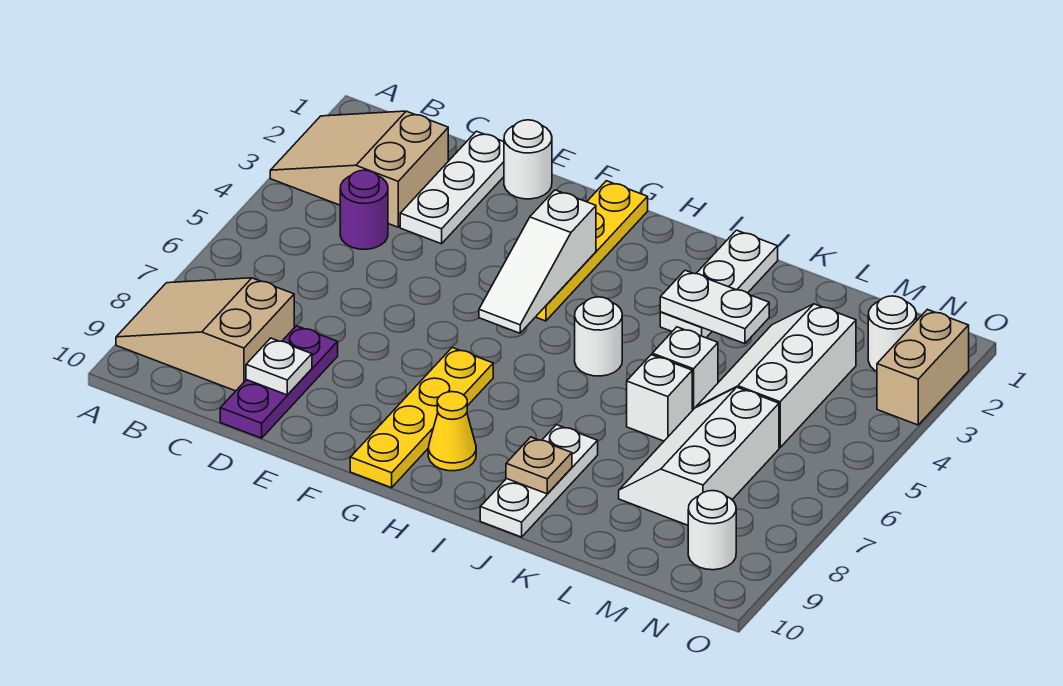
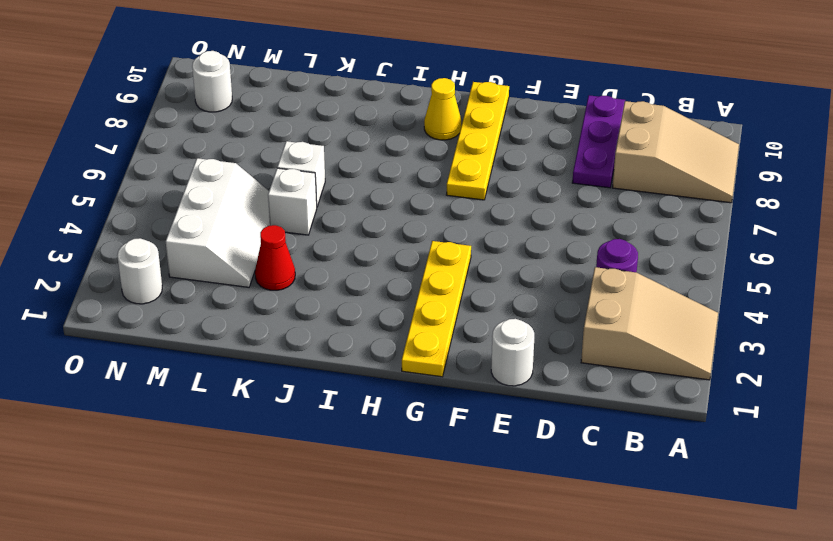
red cone K3 level 1 -> none
none -> white plate D1:D3 level 1
none -> white round brick I5 level 1
none -> white plate J1:J3 level 1

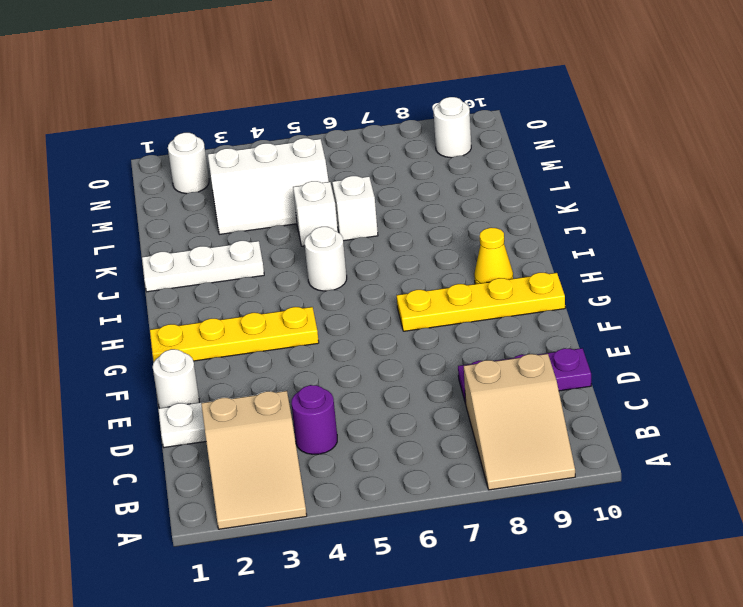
none -> white plate J8:J10 level 1
none -> white slope L6:M8 level 1 top M
none -> tan brick O2:O3 level 1

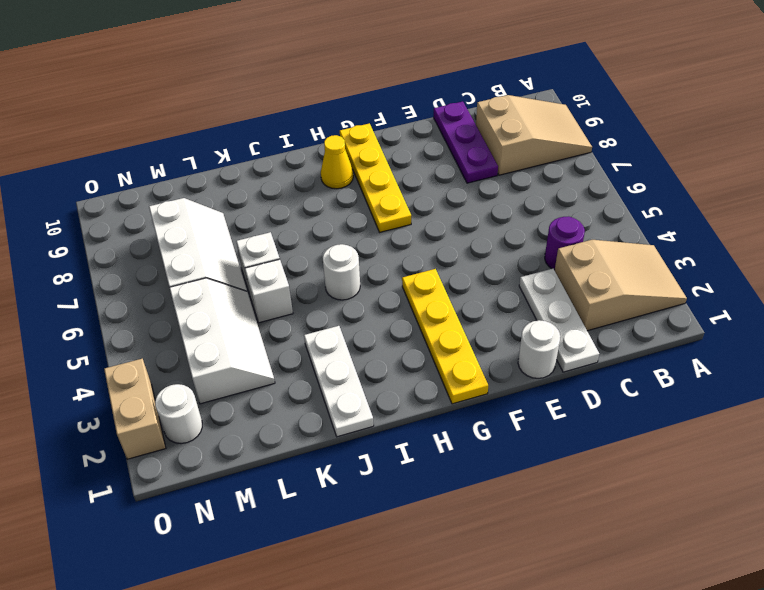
none -> white plate J8:J10 level 1
none -> white round brick N9 level 1
none -> white plate D9 level 2

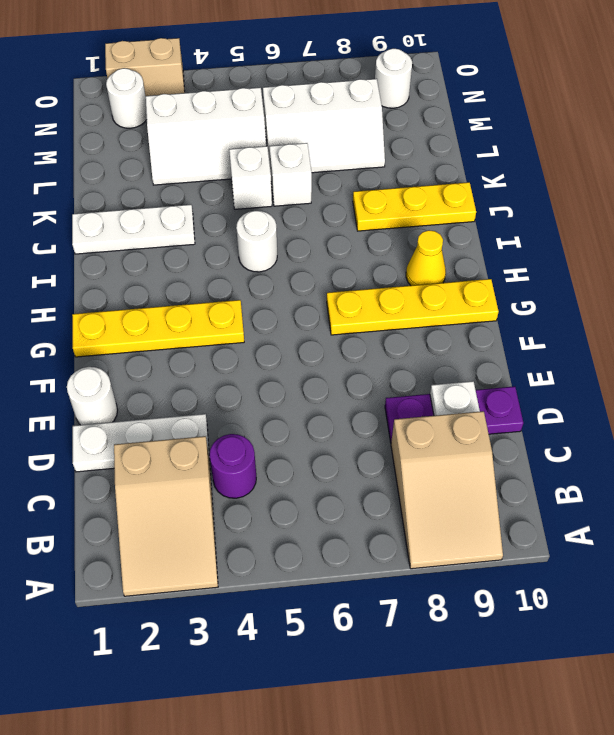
yellow plate J8:J10 level 1 -> white plate J8:J10 level 1
none -> white slope G3:G5 level 2 top 3
none -> white plate J3:K3 level 2
none -> tan plate J9 level 2

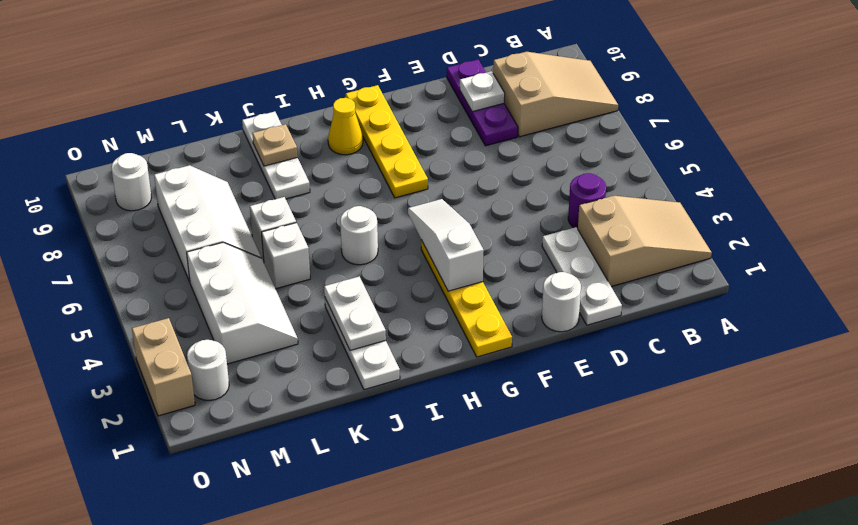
white plate J2:J3 level 2 -> white plate J3:K3 level 2

